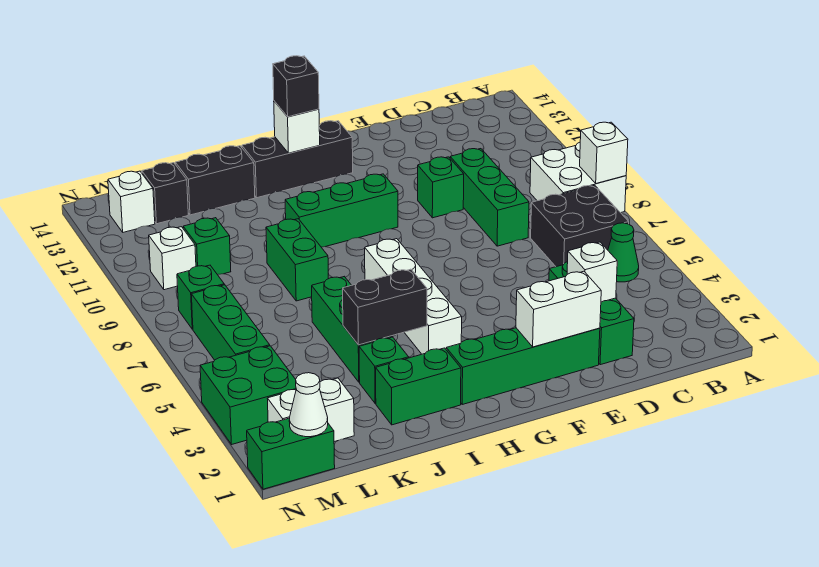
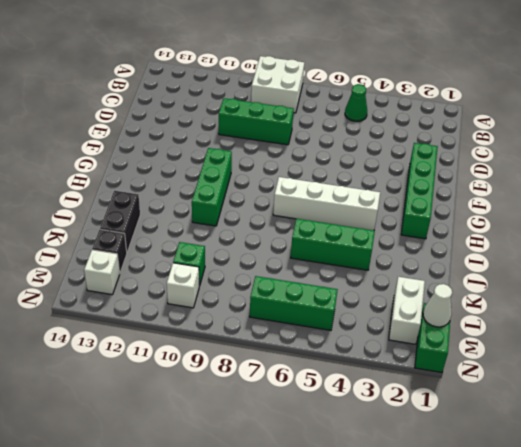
none -> black brick B6:C7 level 1
none -> green brick D2:D4 level 1
none -> green brick E10 level 1
none -> black brick G13:I13 level 1

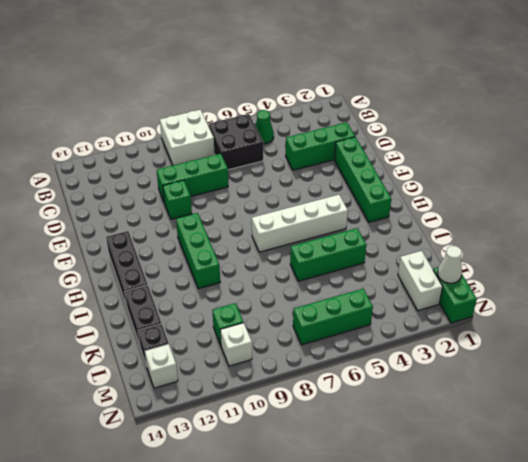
none -> green brick I2:J2 level 1
none -> green brick J3 level 1
none -> green brick J8:J9 level 1
none -> green brick M3:N4 level 1

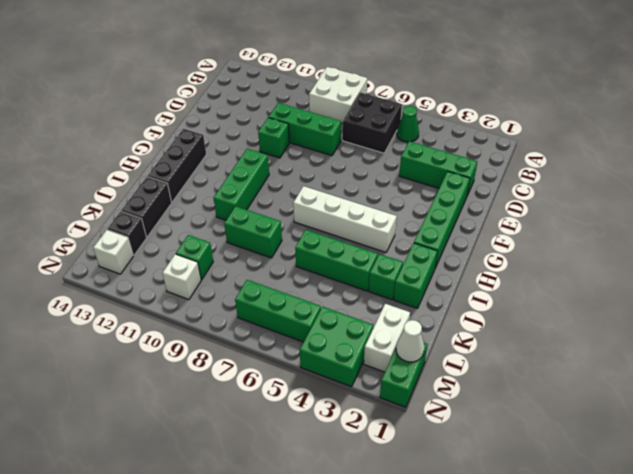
none -> green brick M8 level 1
none -> white brick A8 level 2
none -> white brick D3 level 2
none -> white brick E2:F2 level 2

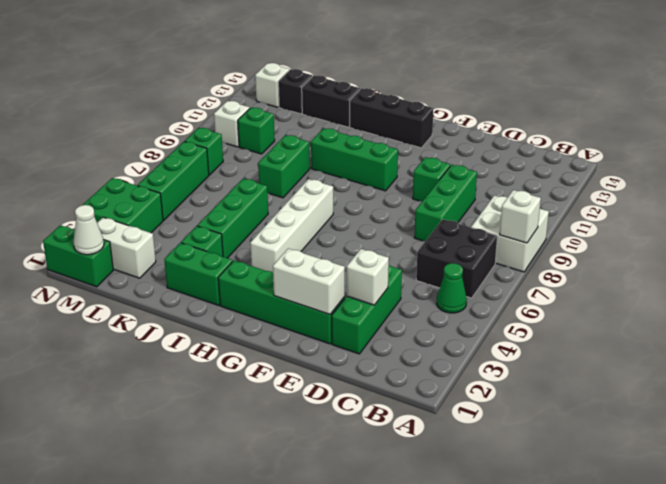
none -> white brick H13 level 2
none -> black brick I4:J4 level 2
none -> black brick H13 level 3

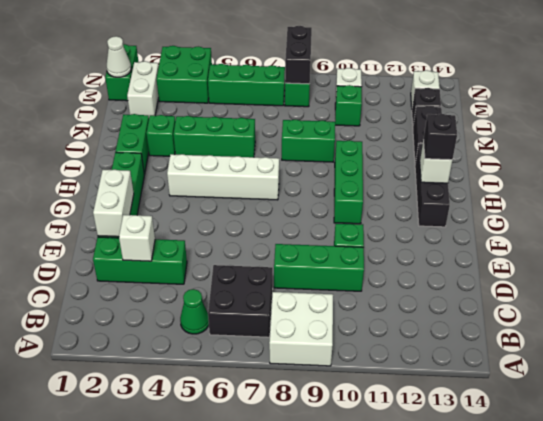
black brick M8:N8 level 2 -> black brick I4:J4 level 2
none -> white brick A8 level 2

